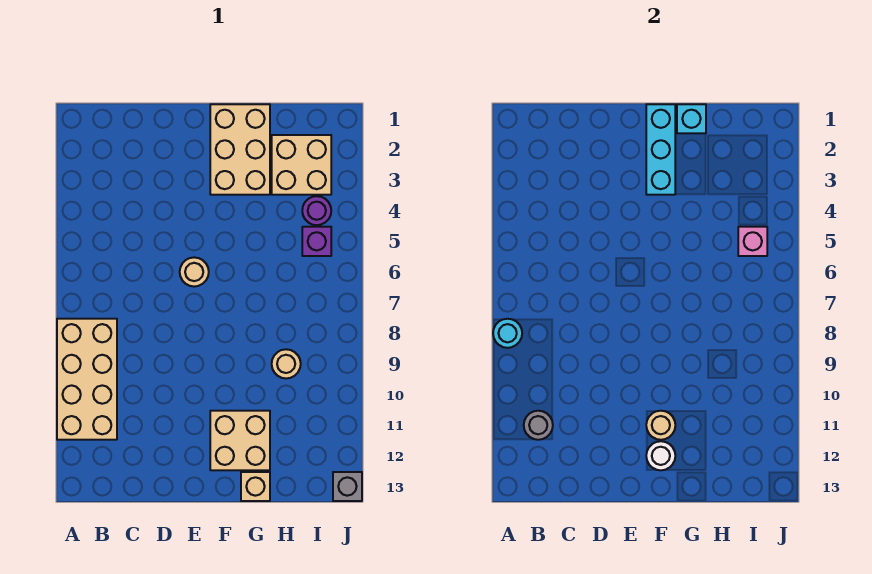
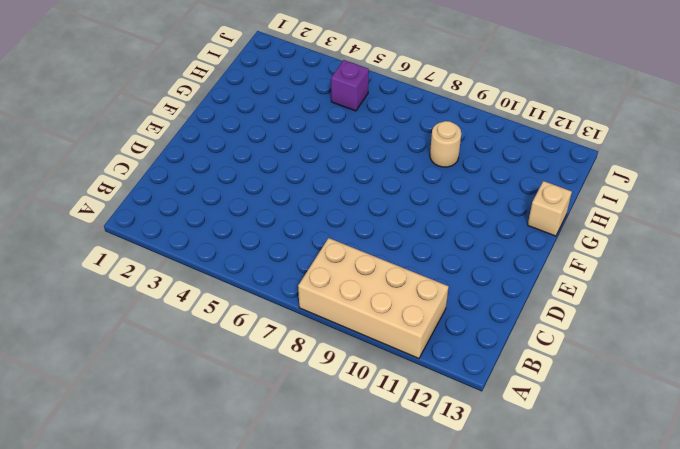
none -> tan round brick E6 level 1
none -> tan brick F1:G3 level 1
none -> tan brick F11:G12 level 1

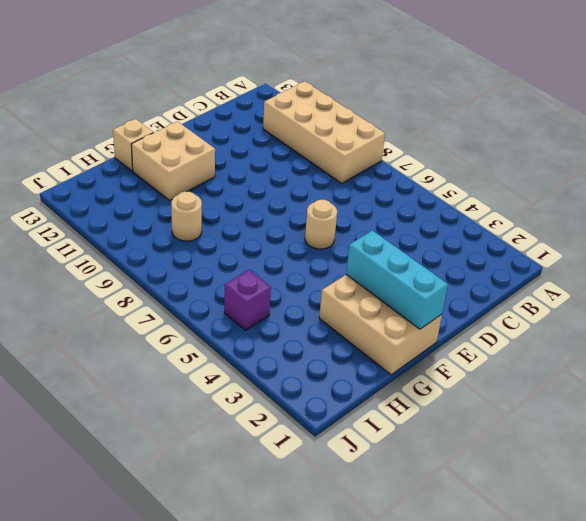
none -> tan brick H2:I3 level 1
none -> purple round brick I4 level 1
none -> grey brick J13 level 1

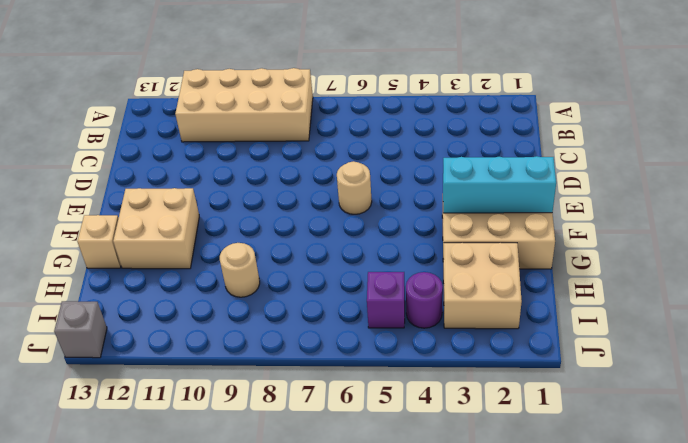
none -> cyan round brick A8 level 2
none -> grey round brick B11 level 2
none -> tan round brick F11 level 2

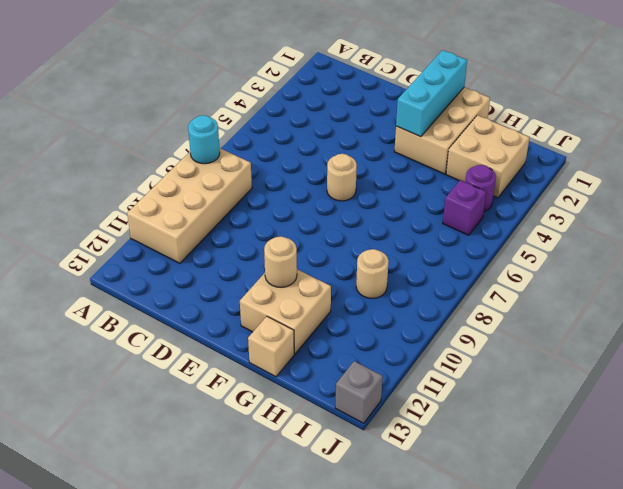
none -> grey round brick B11 level 2
none -> white round brick F12 level 2
none -> cyan brick G1 level 2

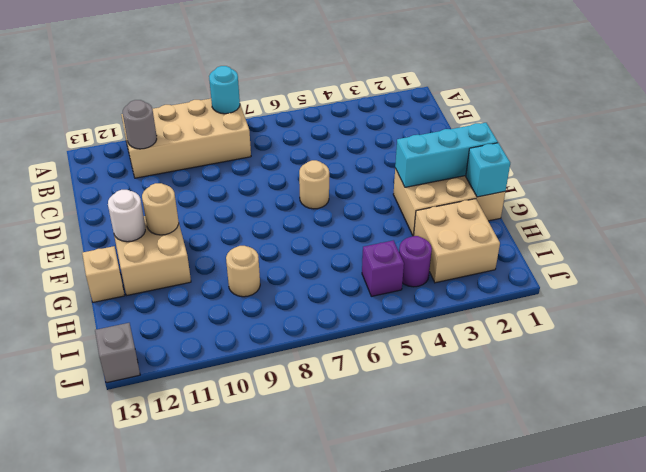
none -> pink brick I5 level 2

